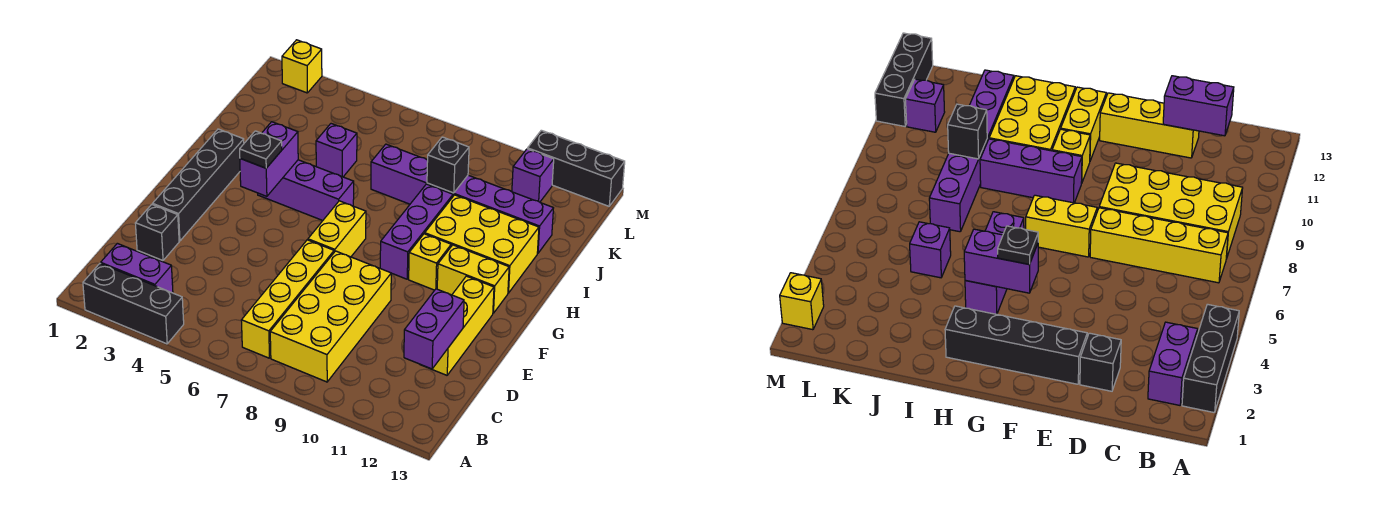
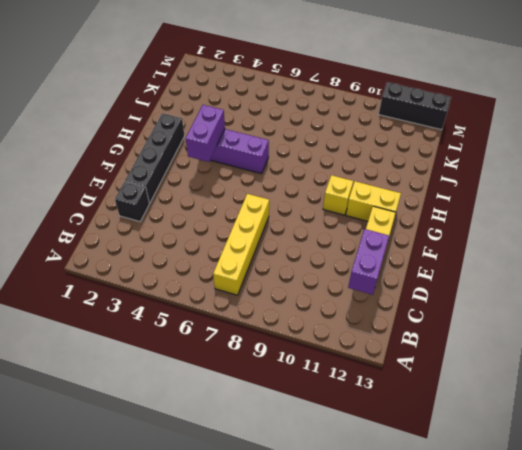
none -> black brick A2:A4 level 1
none -> purple brick B2:B3 level 1
none -> yellow brick B8:E9 level 1

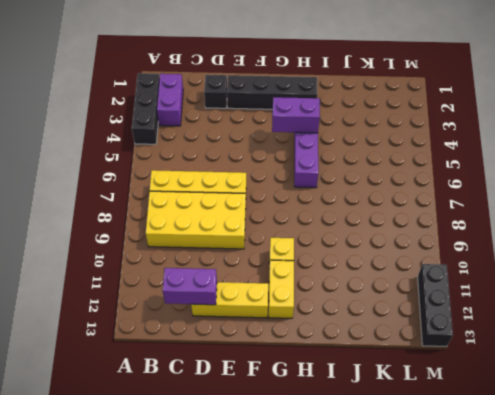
none -> yellow brick F7:G7 level 1
none -> purple brick G9:I9 level 1
none -> yellow brick H10:I12 level 1

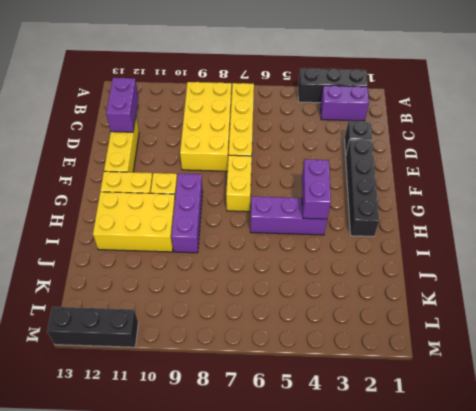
none -> purple brick J5 level 1
none -> purple brick J7:J12 level 1
none -> purple brick L11 level 1

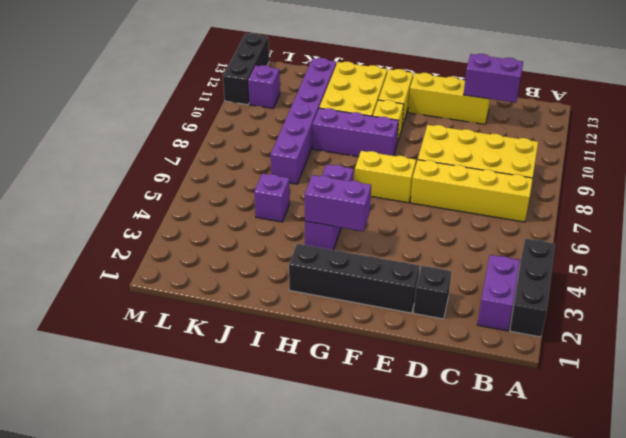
none -> yellow brick M2 level 1
none -> black brick J9 level 2
none -> black plate G4 level 3

